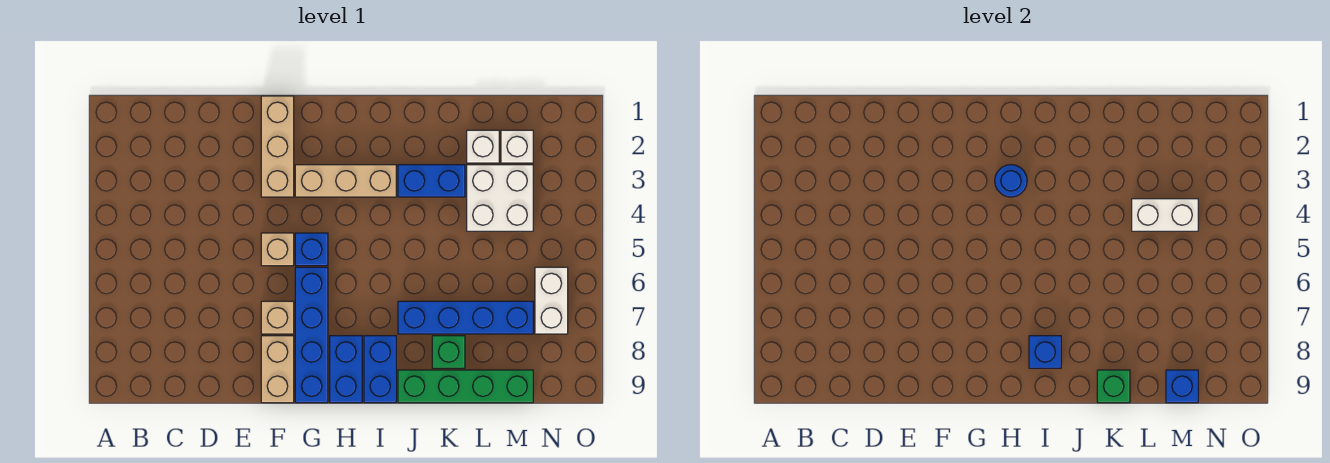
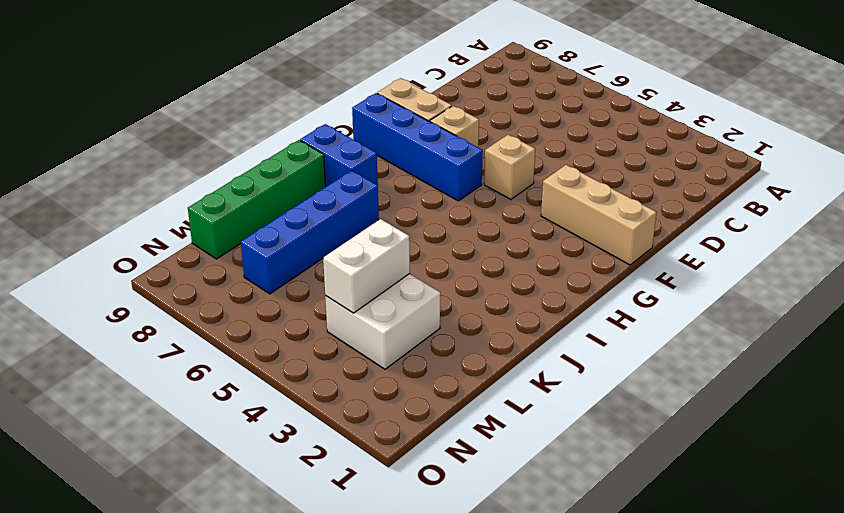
none -> tan brick G3:I3 level 1
none -> blue brick G5 level 1
none -> blue brick H8:H9 level 1

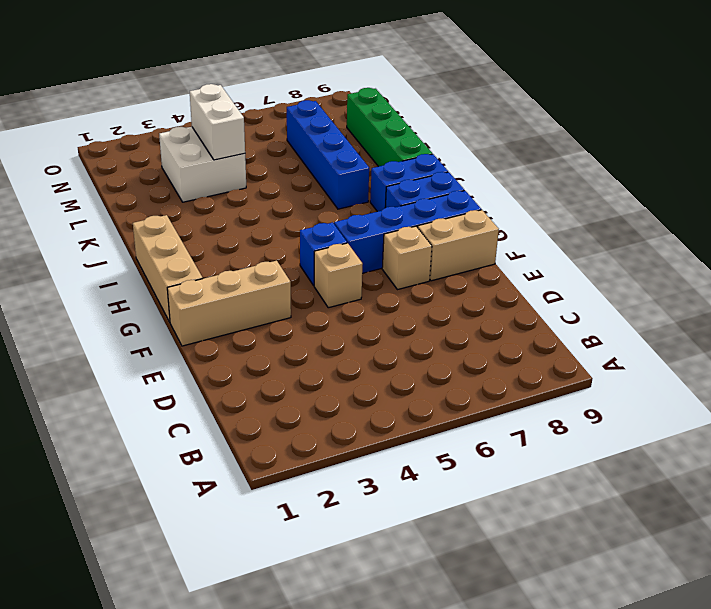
tan brick G1:I1 level 1 -> tan brick G3:I3 level 1
none -> blue brick J3:K3 level 1
none -> green brick K8 level 1
none -> white brick L2 level 1

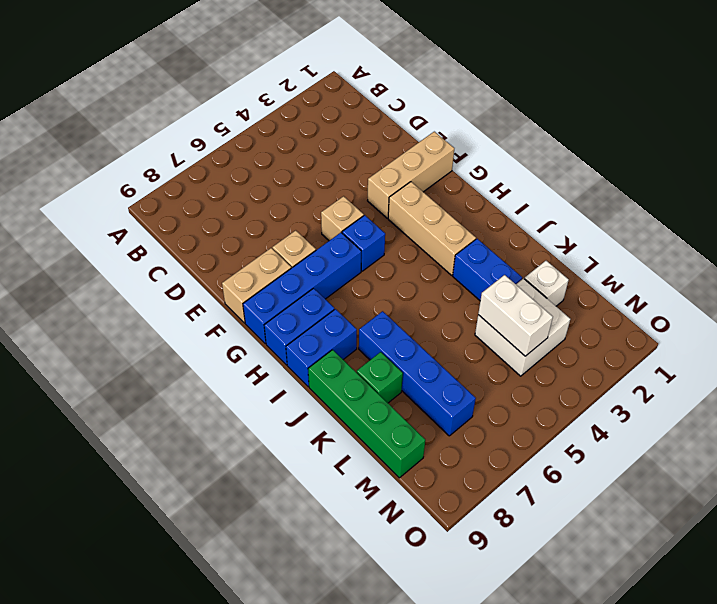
none -> white brick M2 level 1
none -> white brick N6:N7 level 1
none -> blue round brick H3 level 2

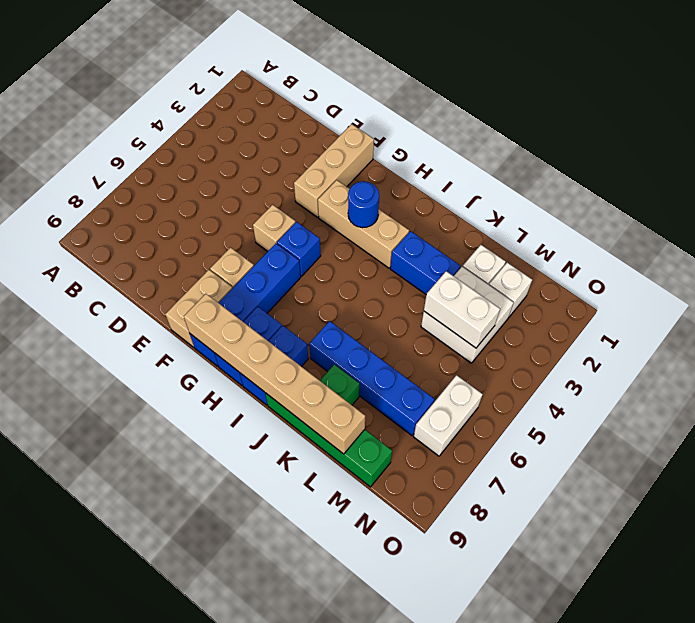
tan brick G9:L9 level 2 -> green brick K9 level 2
none -> blue brick I8 level 2
none -> blue brick M9 level 2

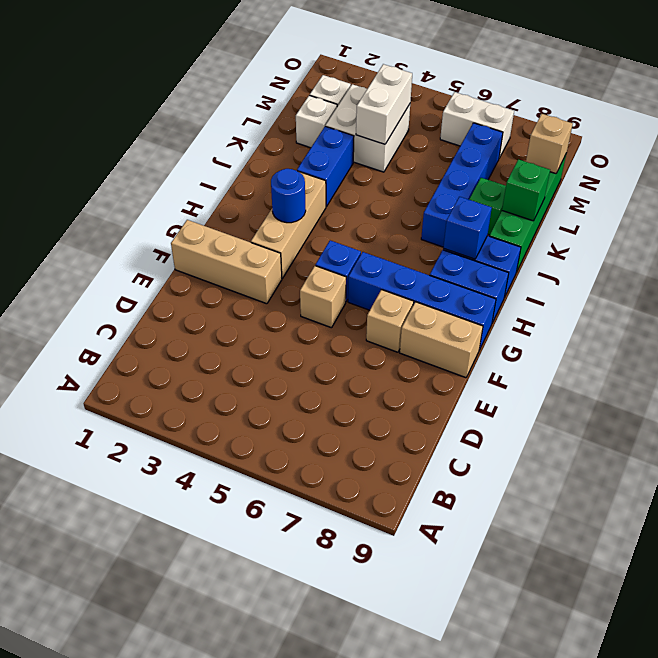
tan brick M9 level 2 -> blue brick M9 level 2

